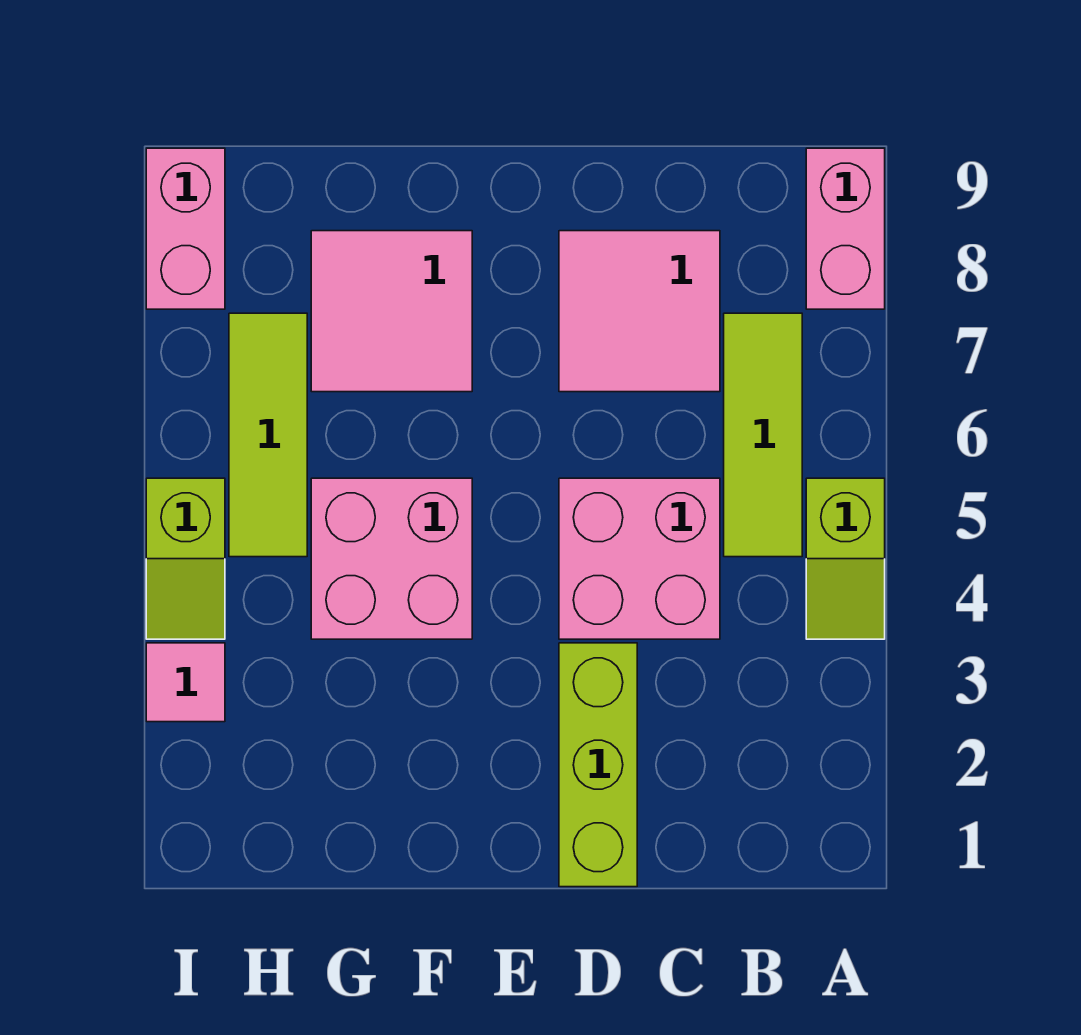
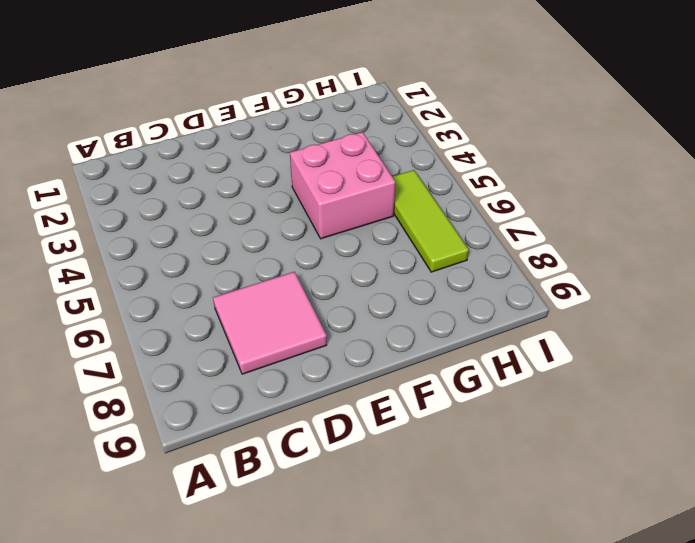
none -> lime slope A4:A5 level 1 top 5
none -> pink brick A8:A9 level 1
none -> lime tile B5:B7 level 1

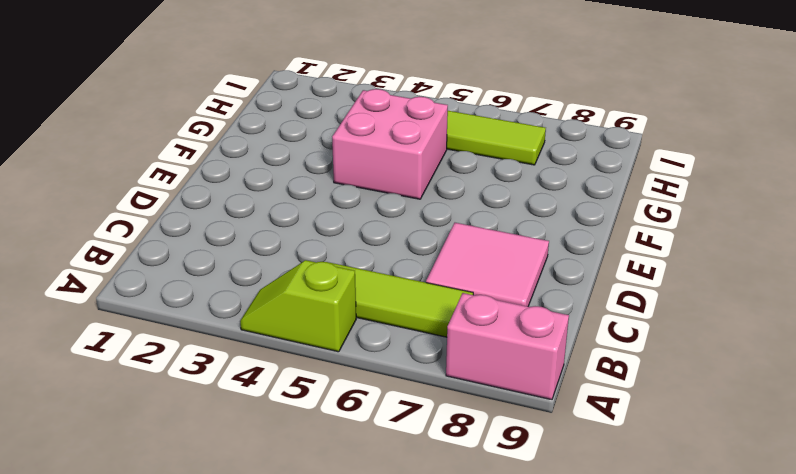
none -> pink brick C4:D5 level 1
none -> lime brick D1:D3 level 1
none -> pink tile F7:G8 level 1

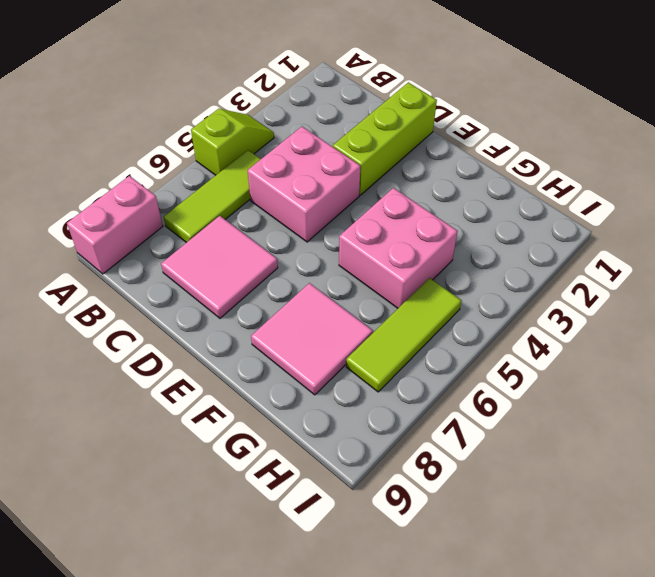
none -> pink tile I3 level 1
none -> lime slope I4:I5 level 1 top 5
none -> pink brick I8:I9 level 1

